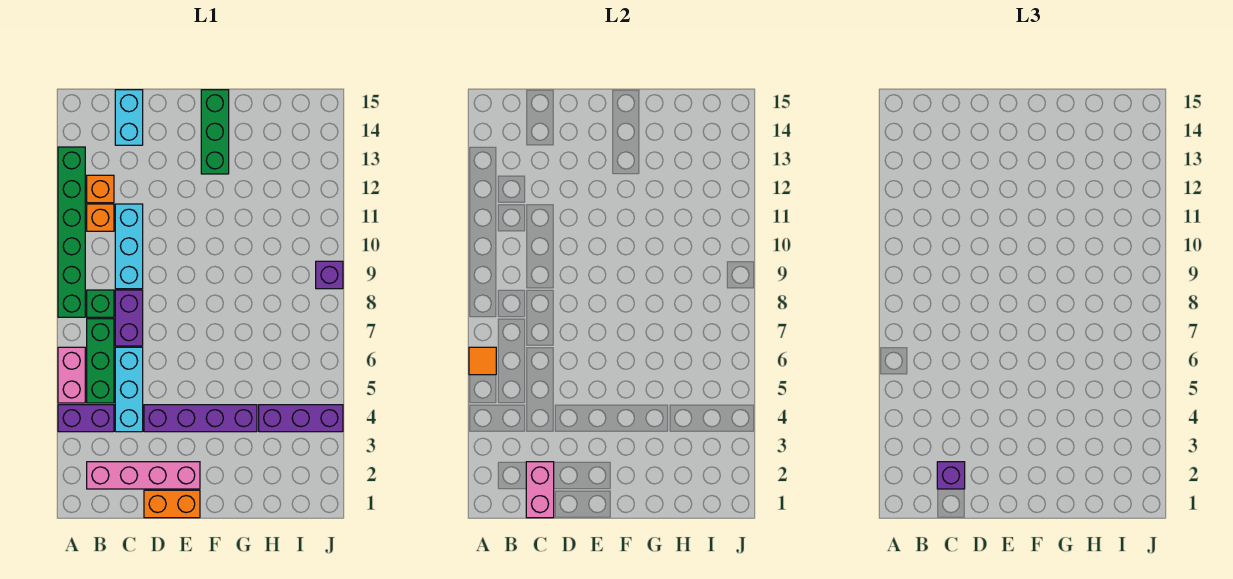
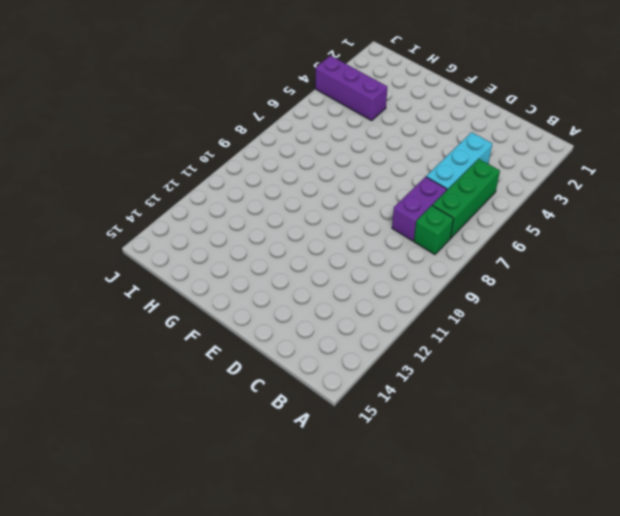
none -> purple brick A4:B4 level 1
none -> pink brick A5:A6 level 1
none -> green brick A8:A13 level 1

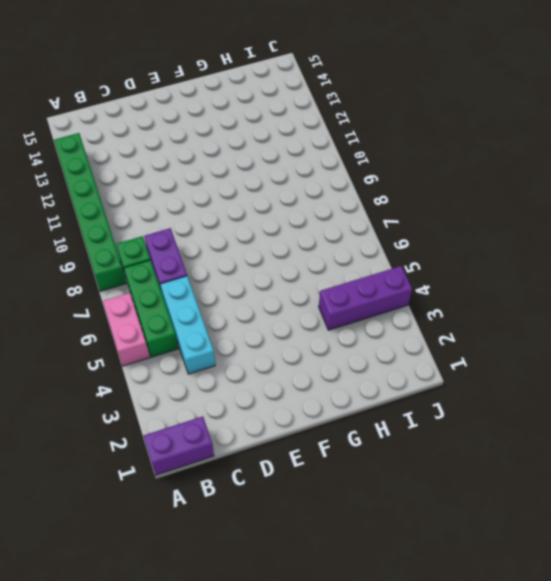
purple brick A1:B1 level 1 -> purple brick A4:B4 level 1
none -> pink brick B2:E2 level 1
none -> orange brick B11 level 1
none -> orange brick B12 level 1

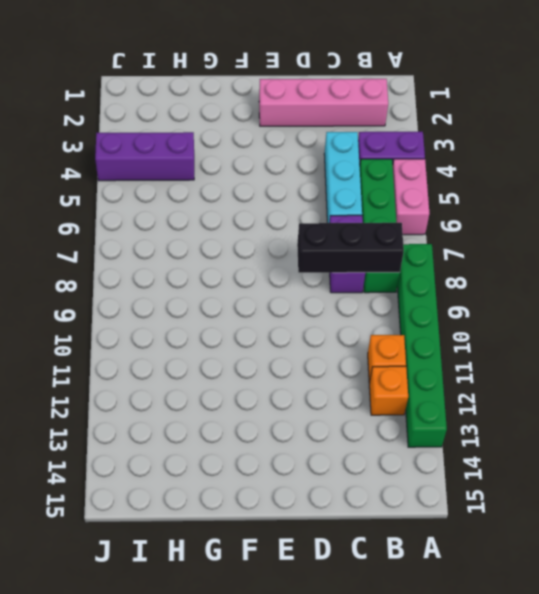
black brick B8:D8 level 2 -> none
none -> cyan brick C9:C11 level 1
none -> cyan brick C14:C15 level 1
none -> orange brick D1:E1 level 1

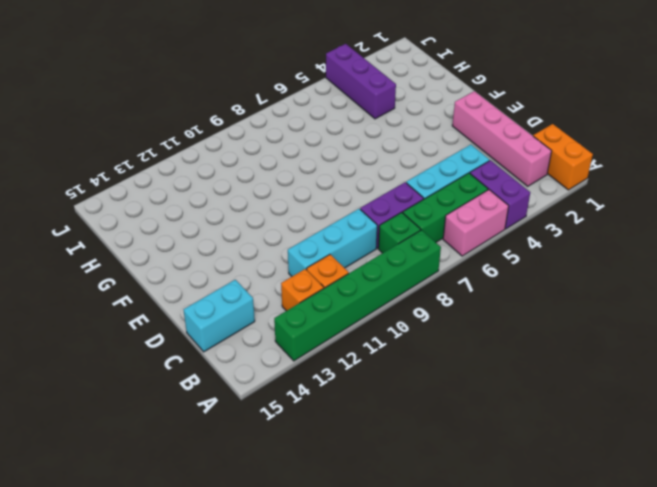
orange brick A1:B1 level 1 -> orange brick D1:E1 level 1
none -> purple brick D4:G4 level 1
none -> green brick F13:F15 level 1
none -> purple brick J9 level 1

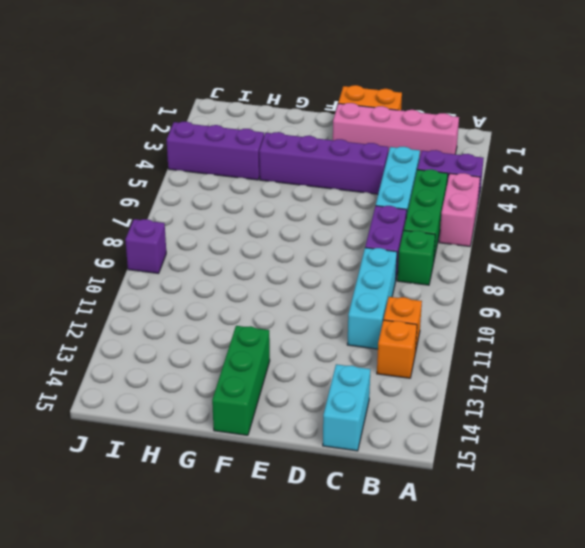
none -> green brick A8:A13 level 1
none -> orange tile A6 level 2
none -> pink brick C1:C2 level 2

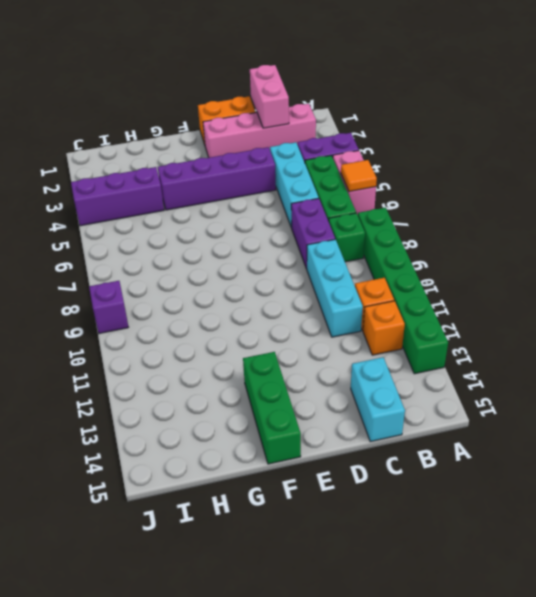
none -> purple brick C2 level 3

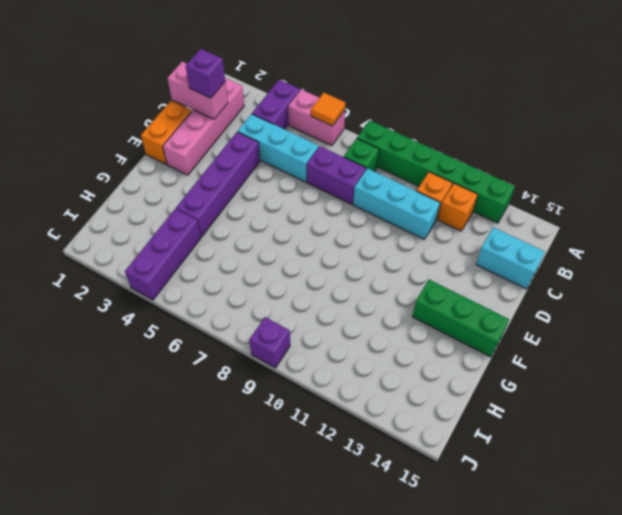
none -> green brick B5:B7 level 1

